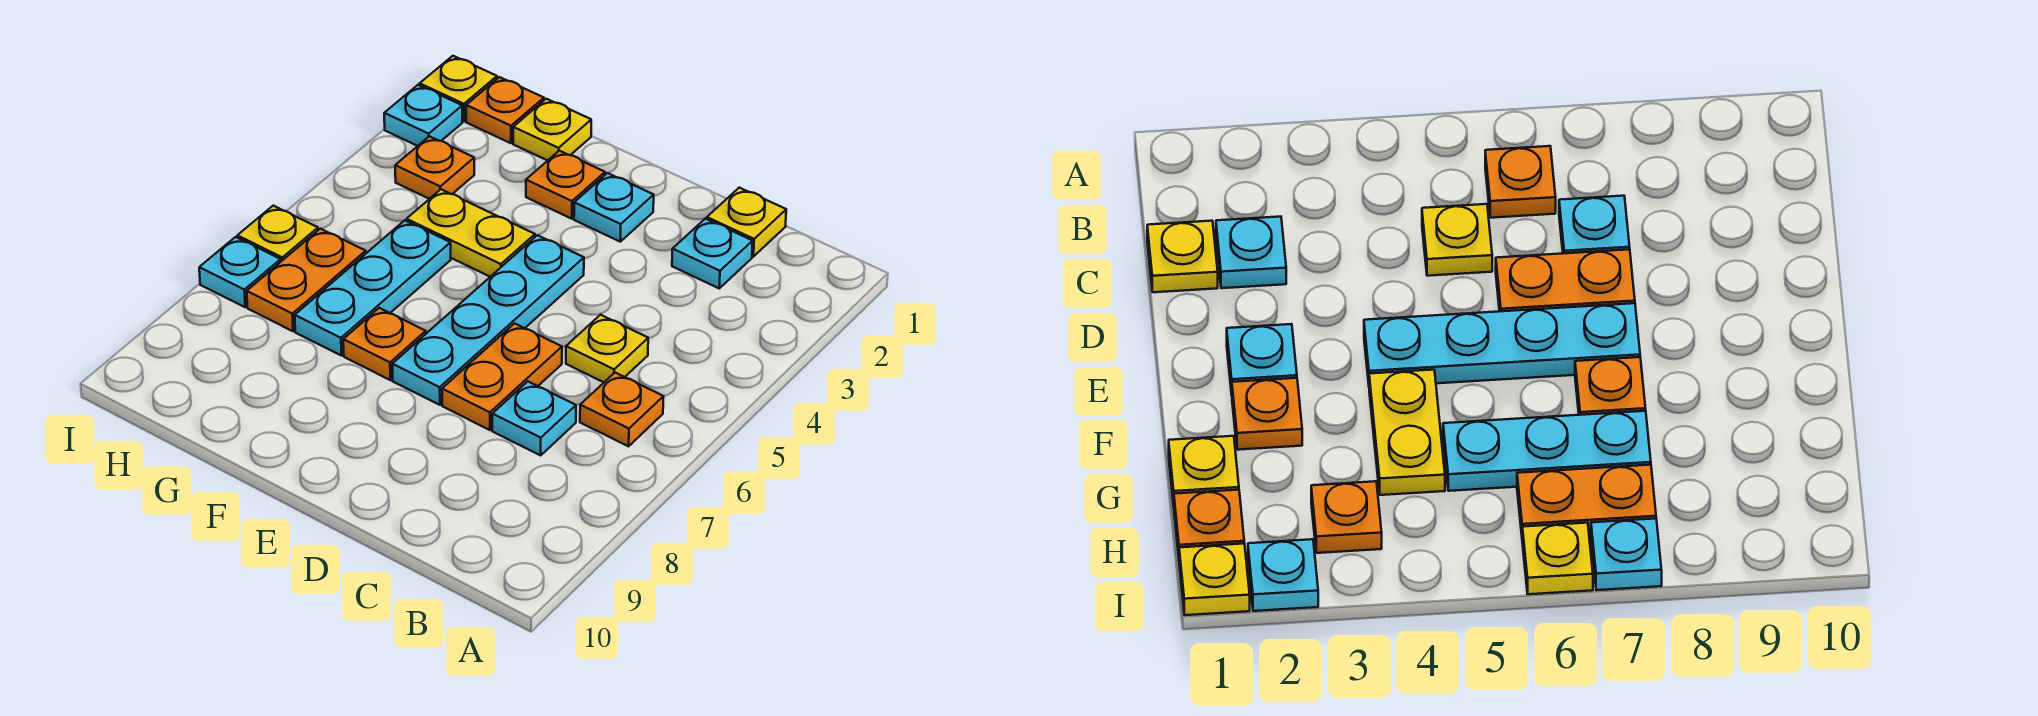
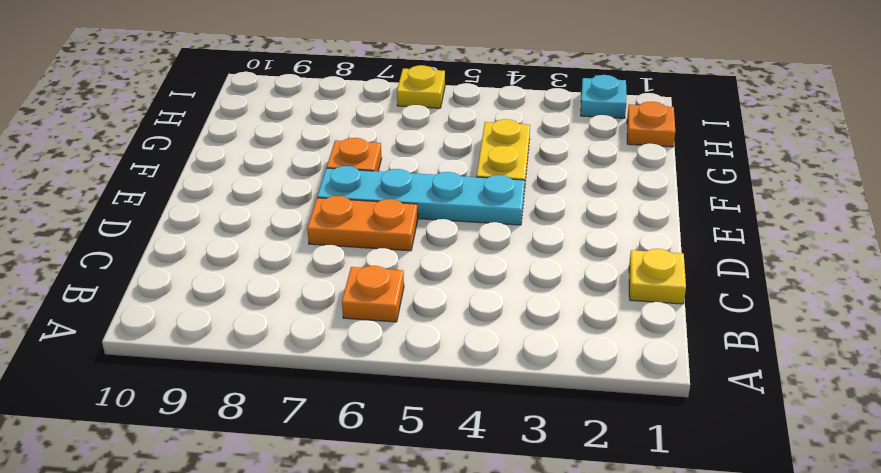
none -> cyan plate C2 level 1
none -> yellow plate C5 level 1
none -> cyan plate C7 level 1

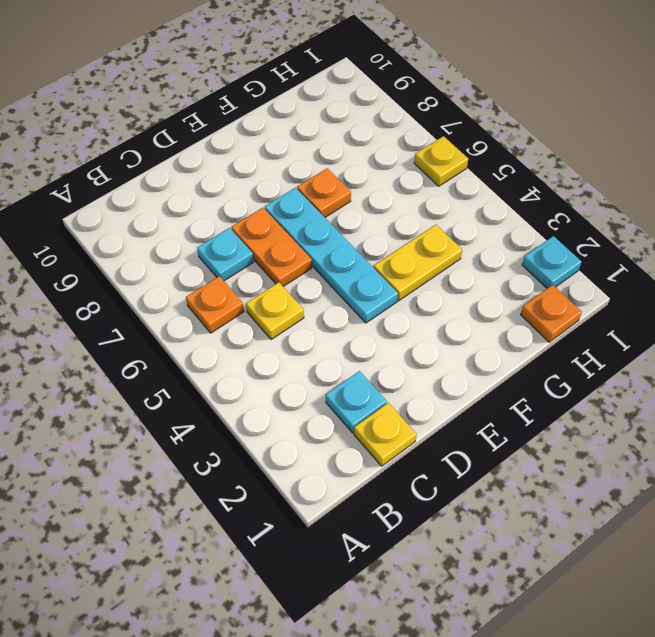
none -> cyan plate E2 level 1
none -> orange plate F2 level 1
none -> yellow plate G1 level 1

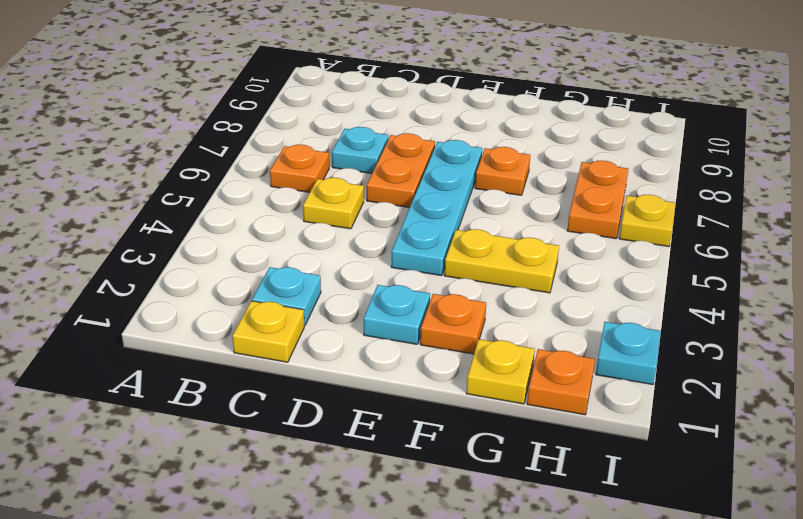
none -> cyan plate G5:G7 level 1
none -> orange plate H3 level 1
none -> yellow plate I1 level 1

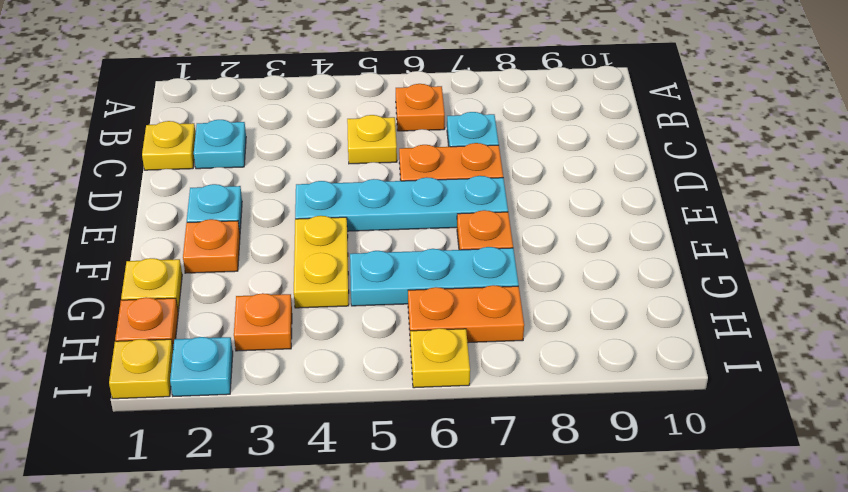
none -> cyan plate I7 level 1

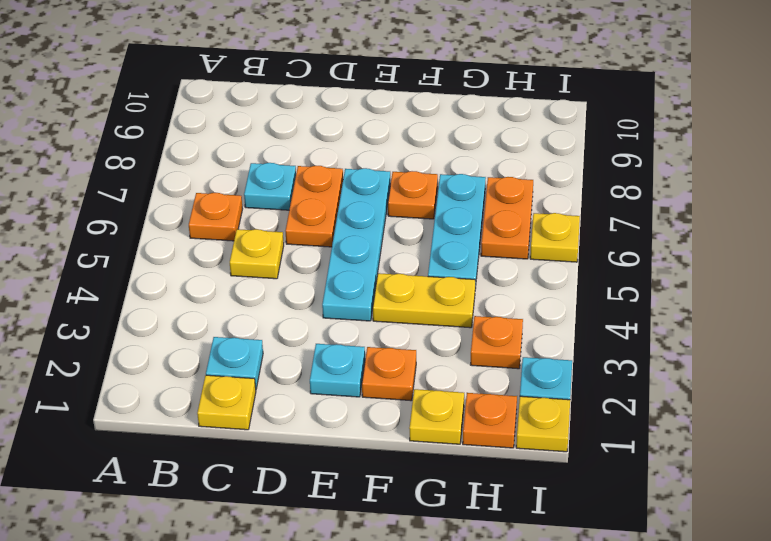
none -> cyan plate I7 level 1

